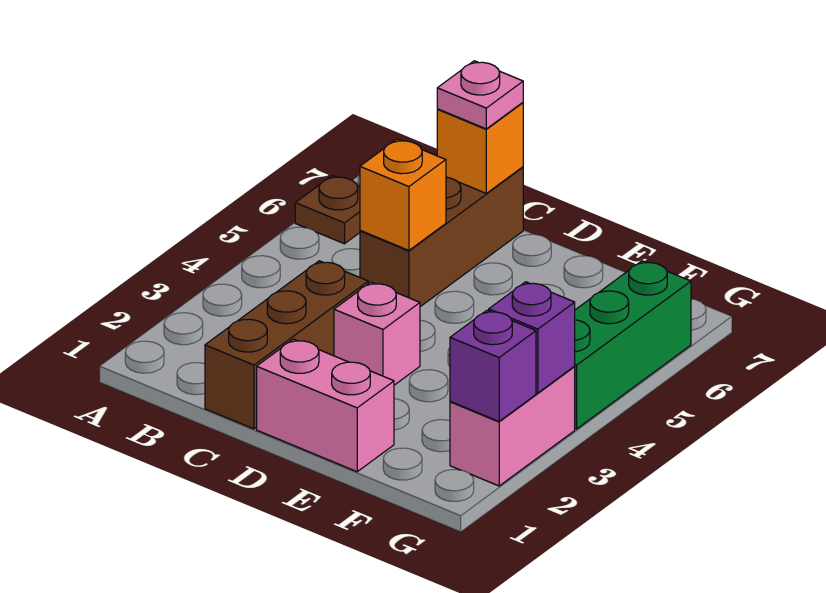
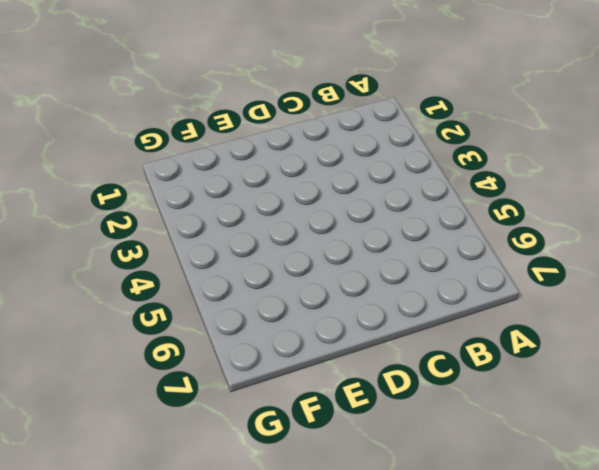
none -> brown plate A6 level 1
none -> brown brick C1:C3 level 1
none -> brown brick C5:C7 level 1

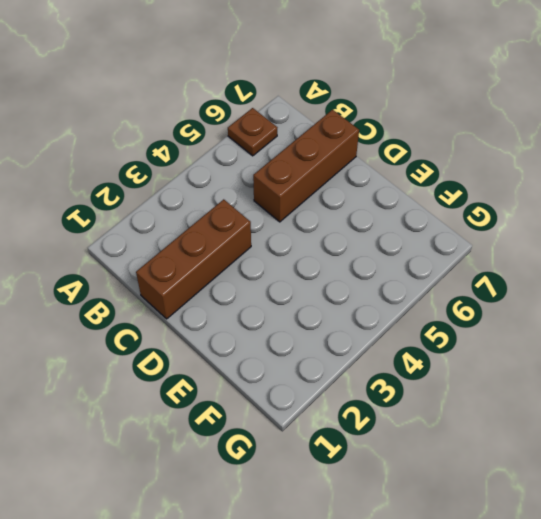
none -> pink brick D1:E1 level 1
none -> pink brick D3 level 1
none -> pink brick G2:G3 level 1

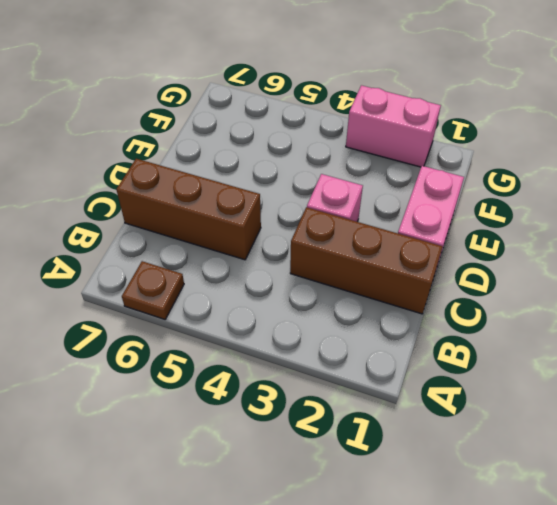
none -> green brick G4:G6 level 1
none -> orange brick C5 level 2
none -> orange brick C7 level 2

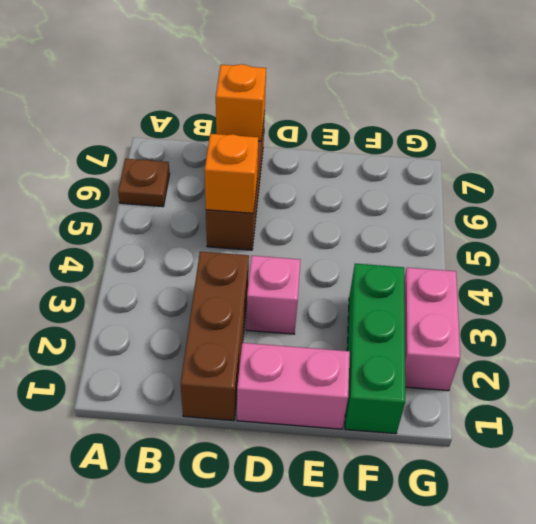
green brick F1:F3 level 1 -> green brick G4:G6 level 1
none -> purple brick G2 level 2
none -> purple brick G3 level 2
none -> pink plate C7 level 3

